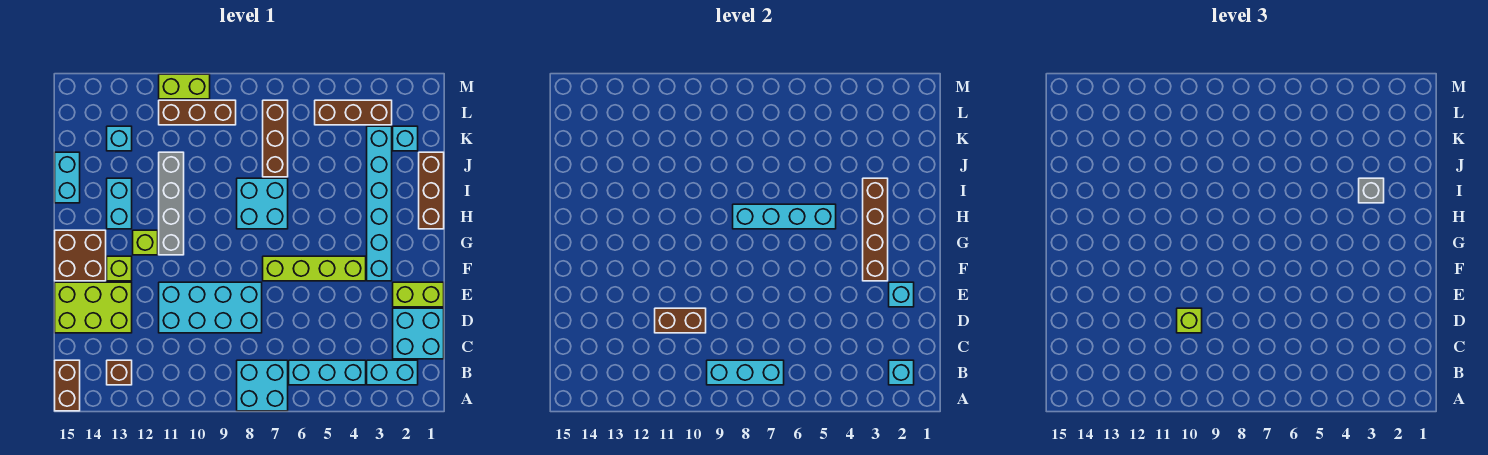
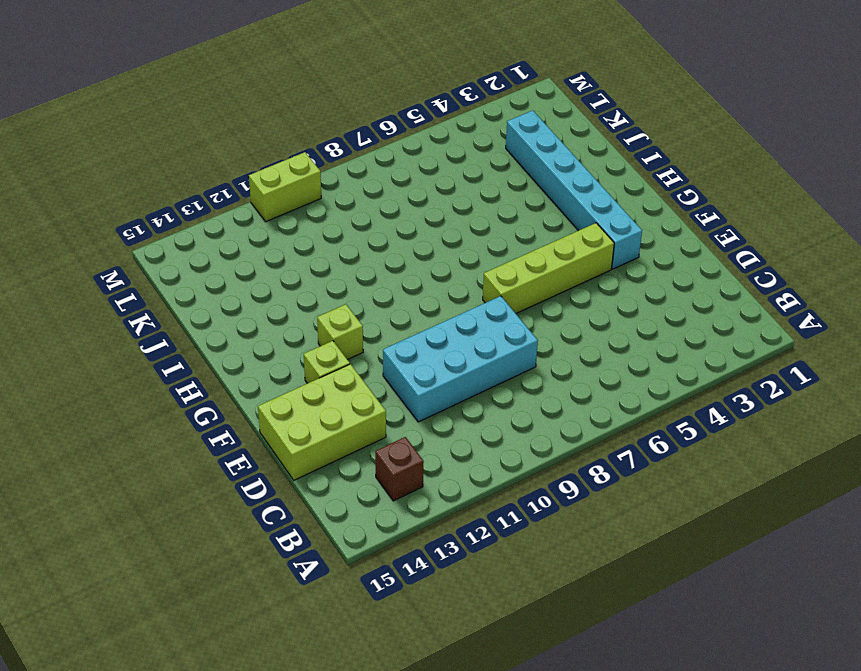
none -> cyan brick A7:B8 level 1
none -> brown brick A15:B15 level 1
none -> cyan brick B2:B3 level 1
none -> cyan brick B4:B6 level 1

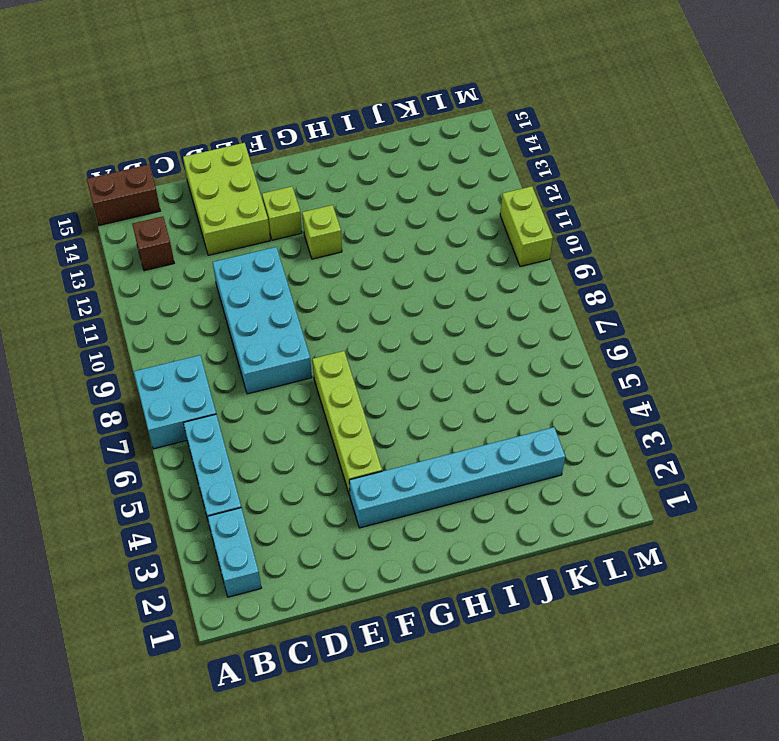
none -> cyan brick C1:D2 level 1
none -> lime brick E1:E2 level 1
none -> brown brick F14:G15 level 1
none -> grey brick G11:J11 level 1

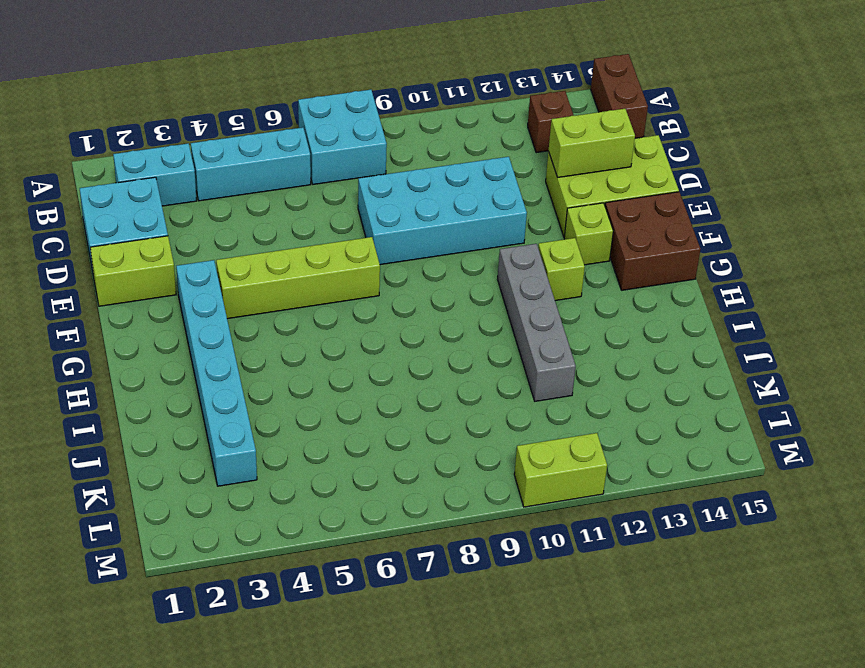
lime brick D13:D14 level 2 -> none
none -> brown brick H1:J1 level 1
none -> cyan brick H7:I8 level 1
none -> cyan brick H13:I13 level 1
none -> cyan brick I15:J15 level 1

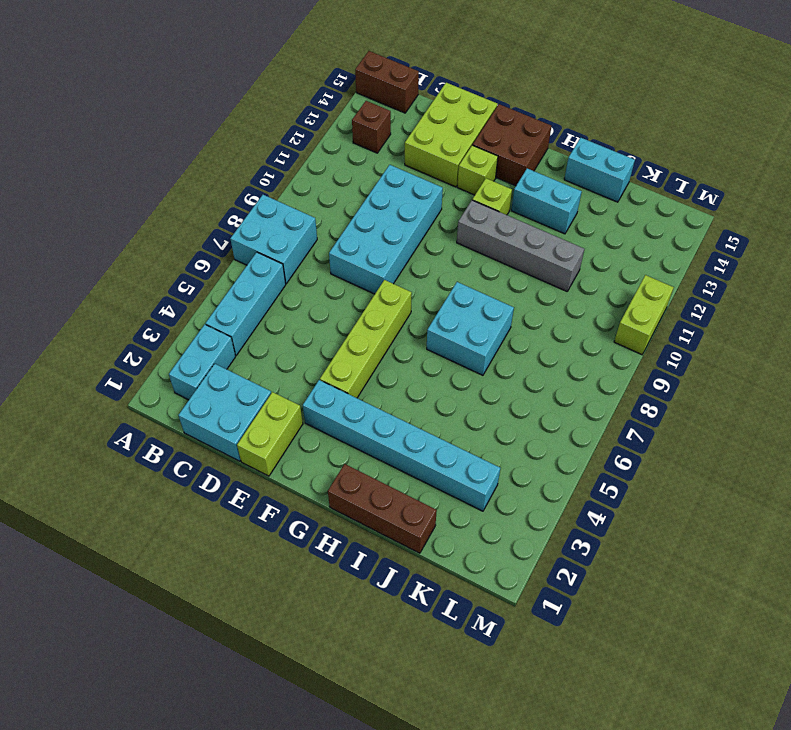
none -> brown brick J7:L7 level 1
none -> cyan brick K2 level 1
none -> cyan brick K13 level 1
none -> brown brick L3:L5 level 1

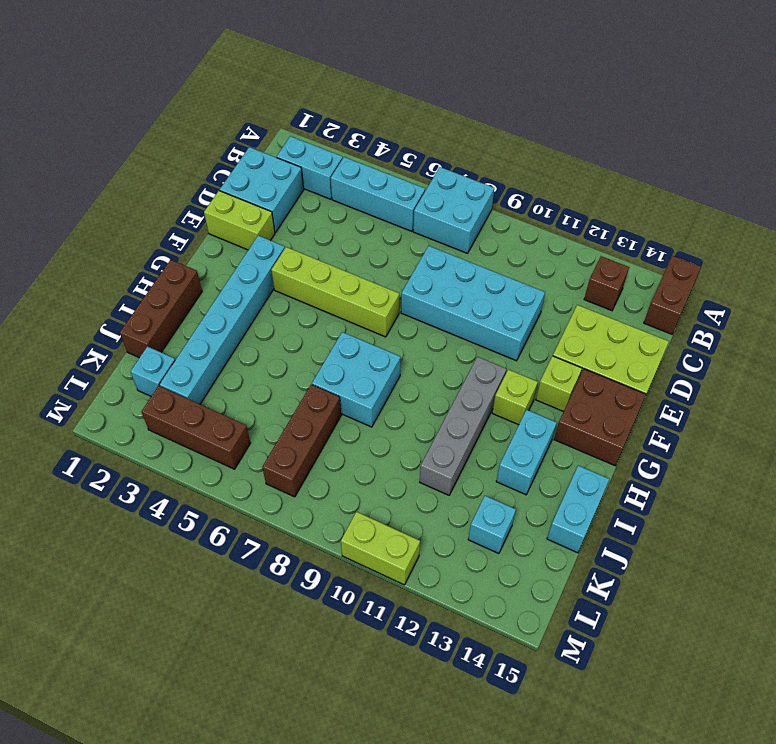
none -> brown brick L9:L11 level 1
none -> cyan brick B2 level 2
none -> cyan brick B7:B9 level 2
none -> brown brick D10:D11 level 2

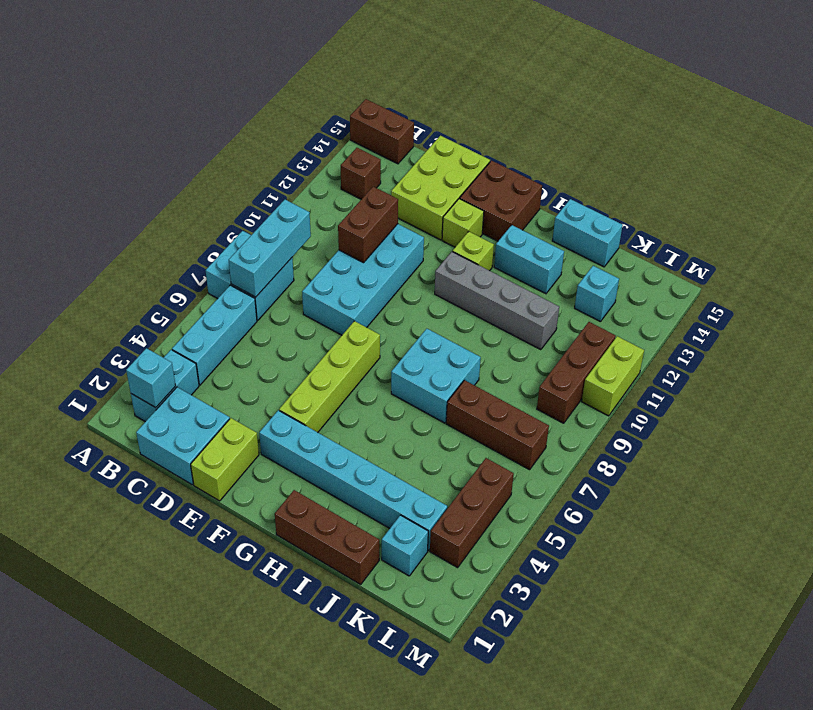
none -> cyan brick E2 level 2
none -> brown brick F3:I3 level 2
none -> cyan brick H5:H8 level 2
none -> lime brick D10 level 3

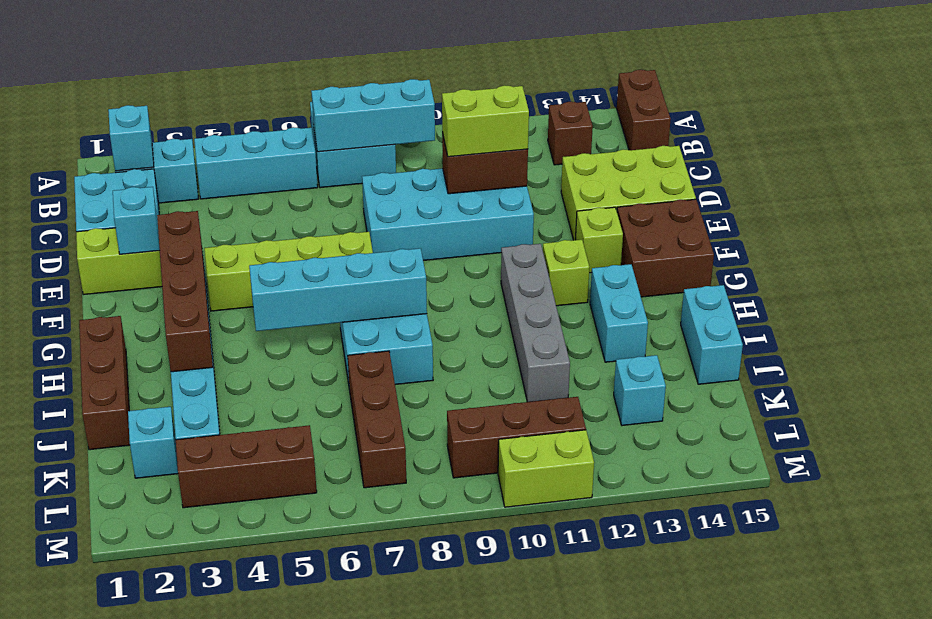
lime brick D10:D11 level 3 -> lime brick D10 level 3
none -> grey brick I3 level 3

